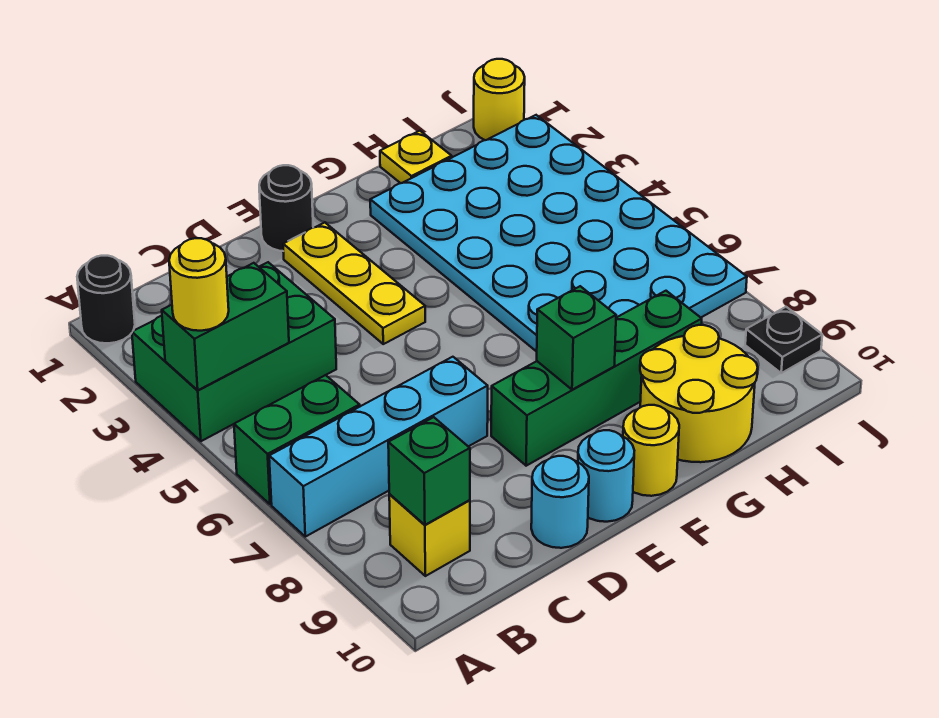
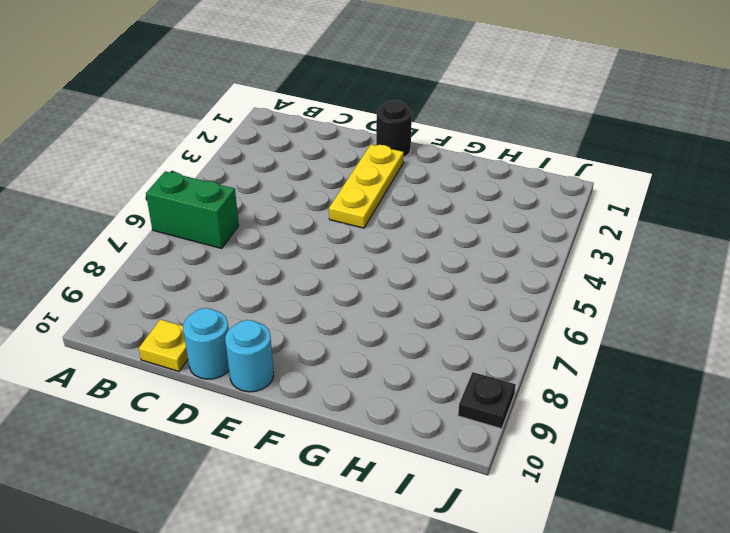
yellow plate C10 level 1 -> yellow plate H1 level 1
none -> black round brick A1 level 1
none -> green brick A3:C4 level 1
none -> cyan brick A7:D7 level 1

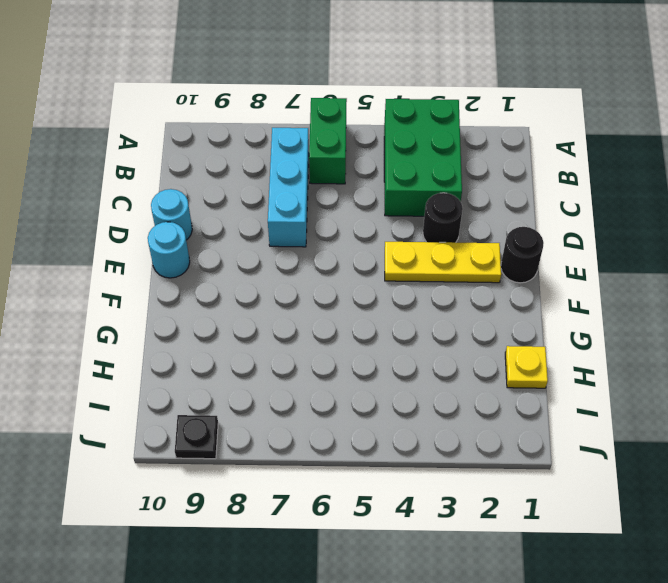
cyan brick B7:D7 level 1 -> cyan brick A7:D7 level 1
black round brick D3 level 1 -> black round brick A1 level 1
none -> yellow brick B9 level 1
none -> green brick E8:H8 level 1
none -> yellow round brick F10 level 1

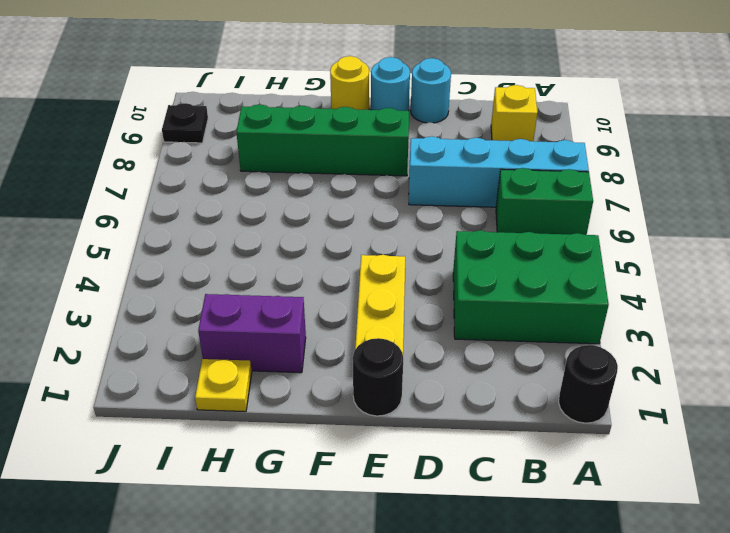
purple brick G2:H2 level 1 -> cyan plate G2:J7 level 1
none -> yellow round brick G9:H10 level 1
none -> yellow round brick J1 level 1
none -> green brick A4:B4 level 2

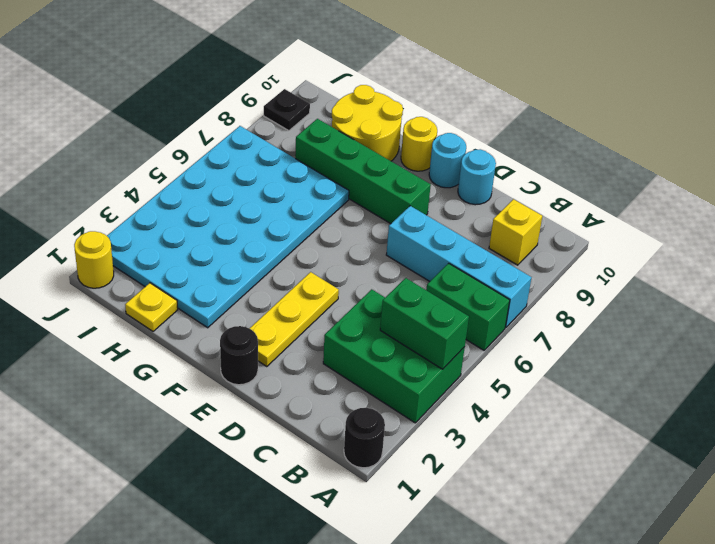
none -> green brick B9 level 2
none -> green brick F8 level 2
none -> yellow round brick A4 level 3

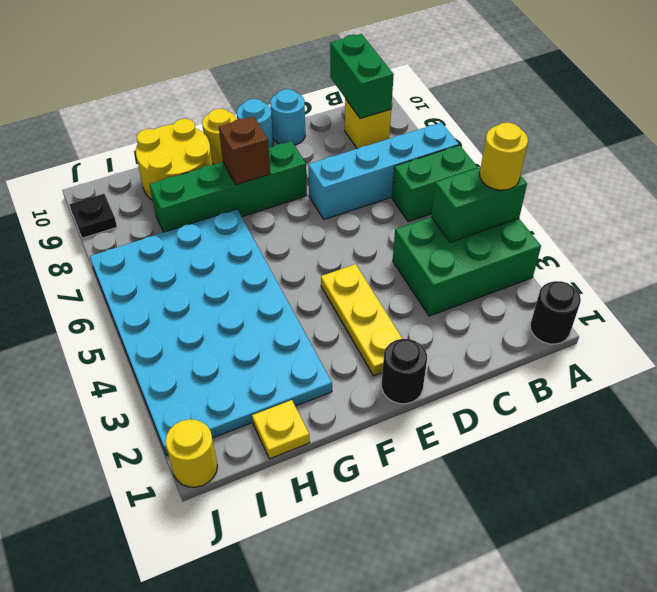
green brick B9:B10 level 2 -> green brick B9 level 2
brown brick F8 level 2 -> green brick F8 level 2

